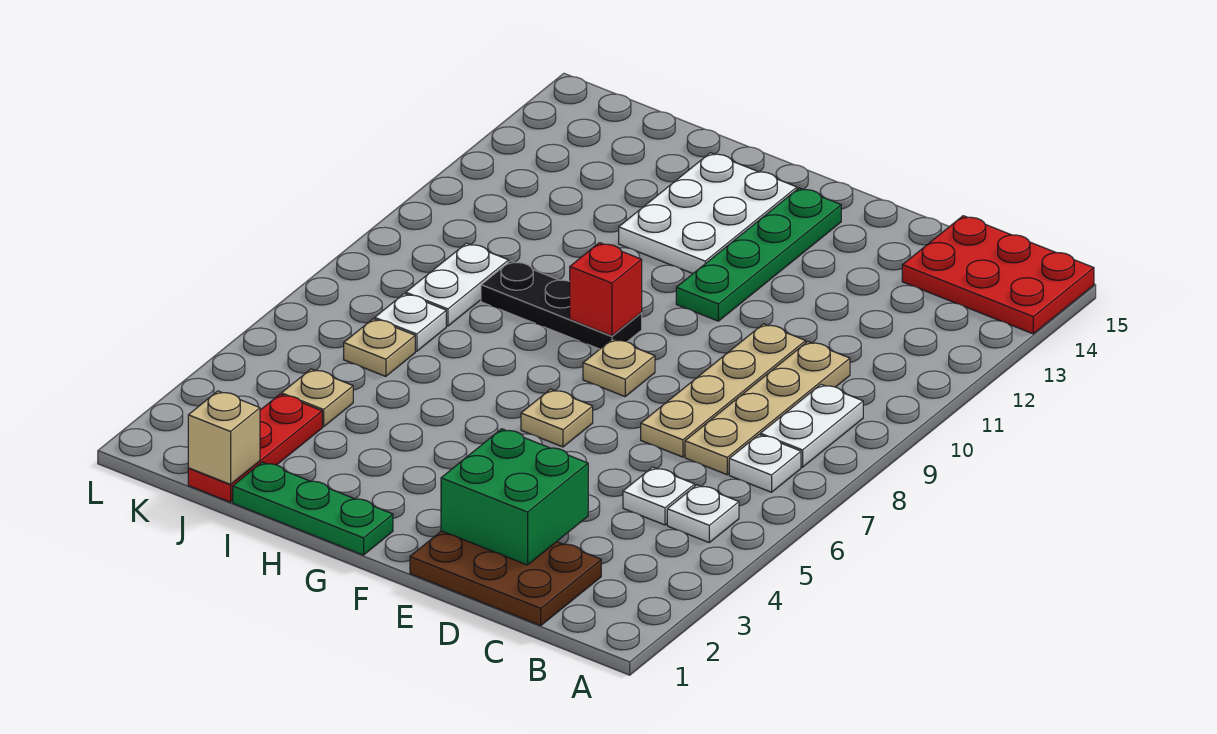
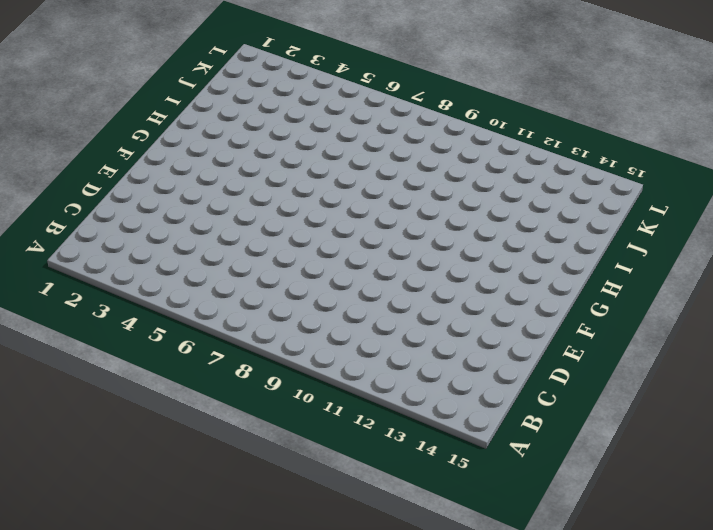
none -> red plate A14:C15 level 1
none -> white plate B5 level 1
none -> white plate B7 level 1

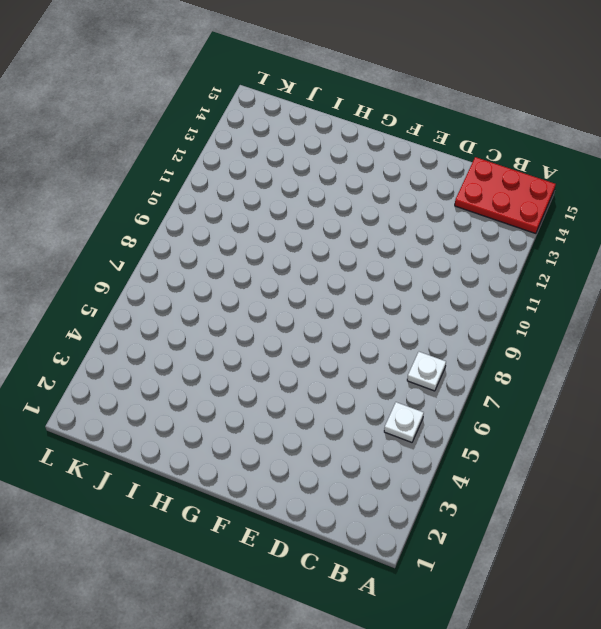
none -> white plate B8:B9 level 1
none -> brown plate C1:E2 level 1
none -> white plate C5 level 1

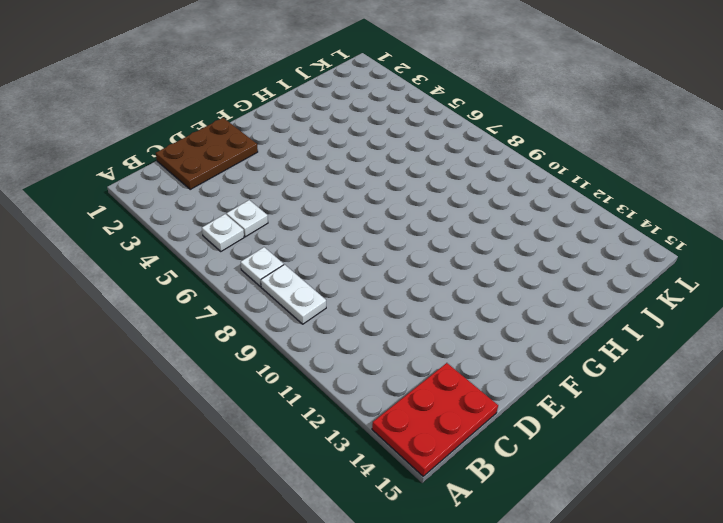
none -> tan plate C7:C10 level 1
none -> tan plate D7:D10 level 1
none -> tan plate F6 level 1

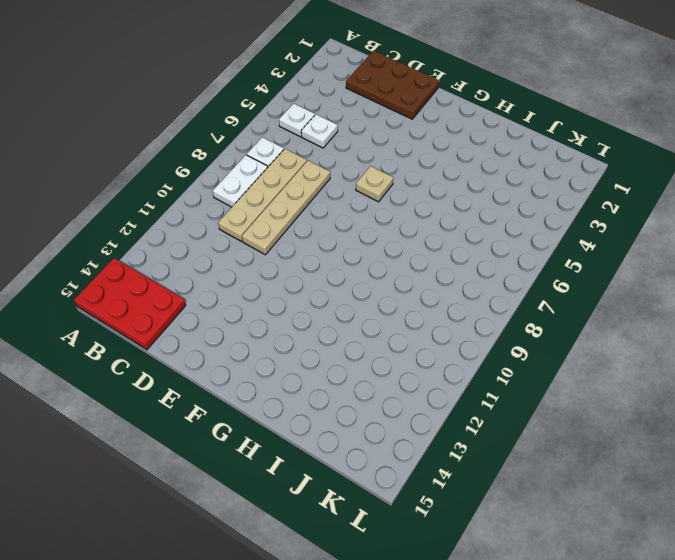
none -> tan plate F8 level 1
none -> green plate F11:F14 level 1
none -> green plate G1:I1 level 1

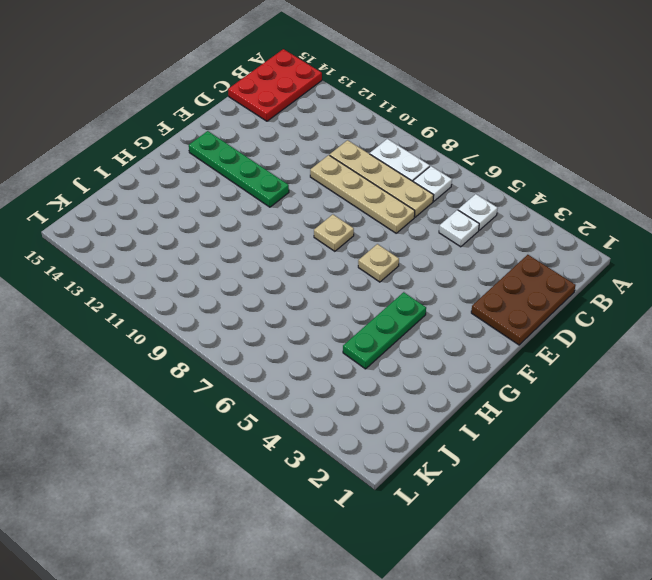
green plate G4:I4 level 1 -> green plate G1:I1 level 1
none -> black plate G9:I9 level 1
none -> white plate G12:H14 level 1
none -> red plate J1:J3 level 1

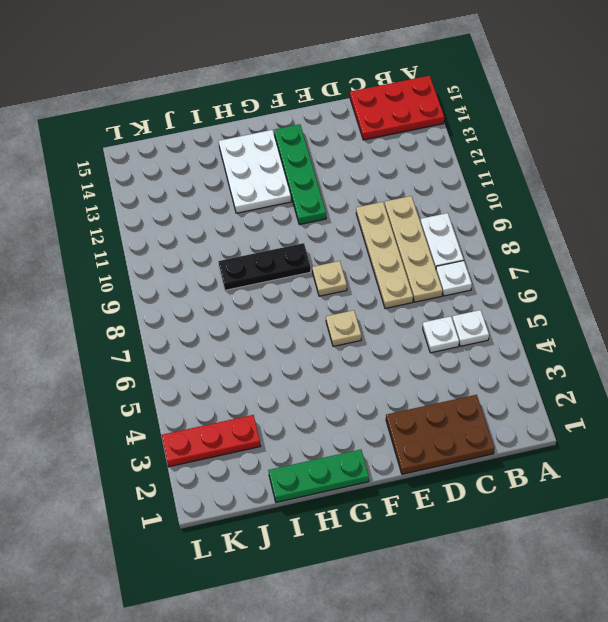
red plate J3:L3 level 1 -> red plate J1:J3 level 1
none -> tan plate J4 level 1
none -> tan plate J6 level 1
none -> white plate J7 level 1

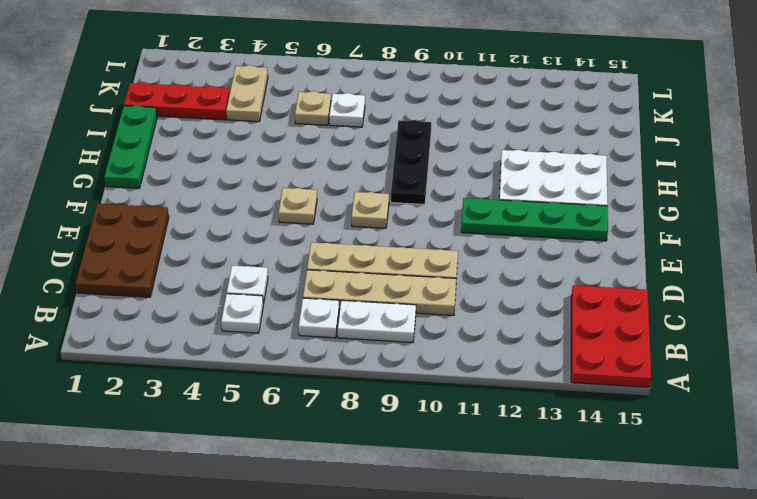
tan plate J4:K4 level 1 -> tan plate J4 level 1
none -> white plate J8:J9 level 1
none -> green brick D2:E3 level 2
none -> red brick G9 level 2

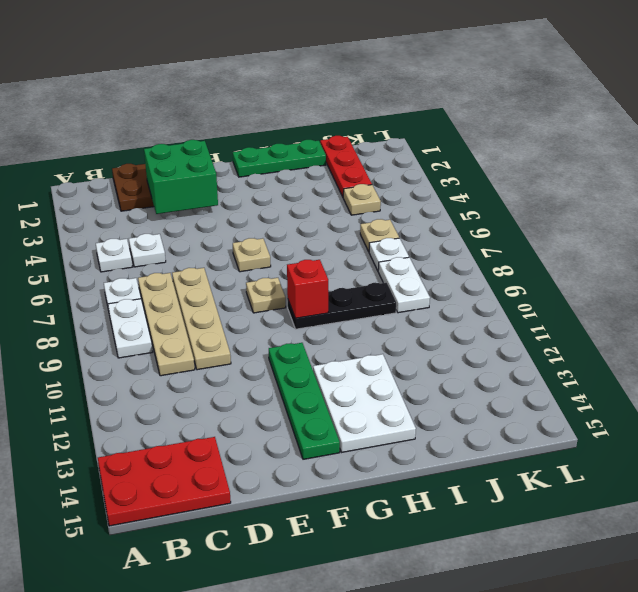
none -> tan brick J1 level 2

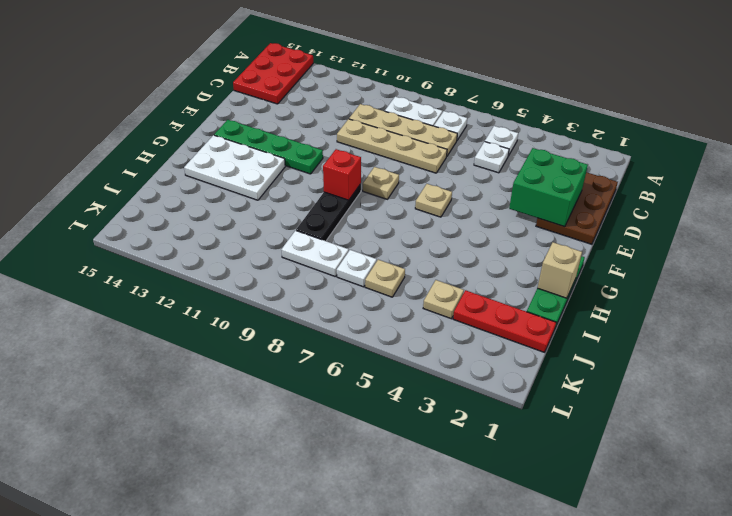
tan brick H1 level 2 -> tan brick J1 level 2

